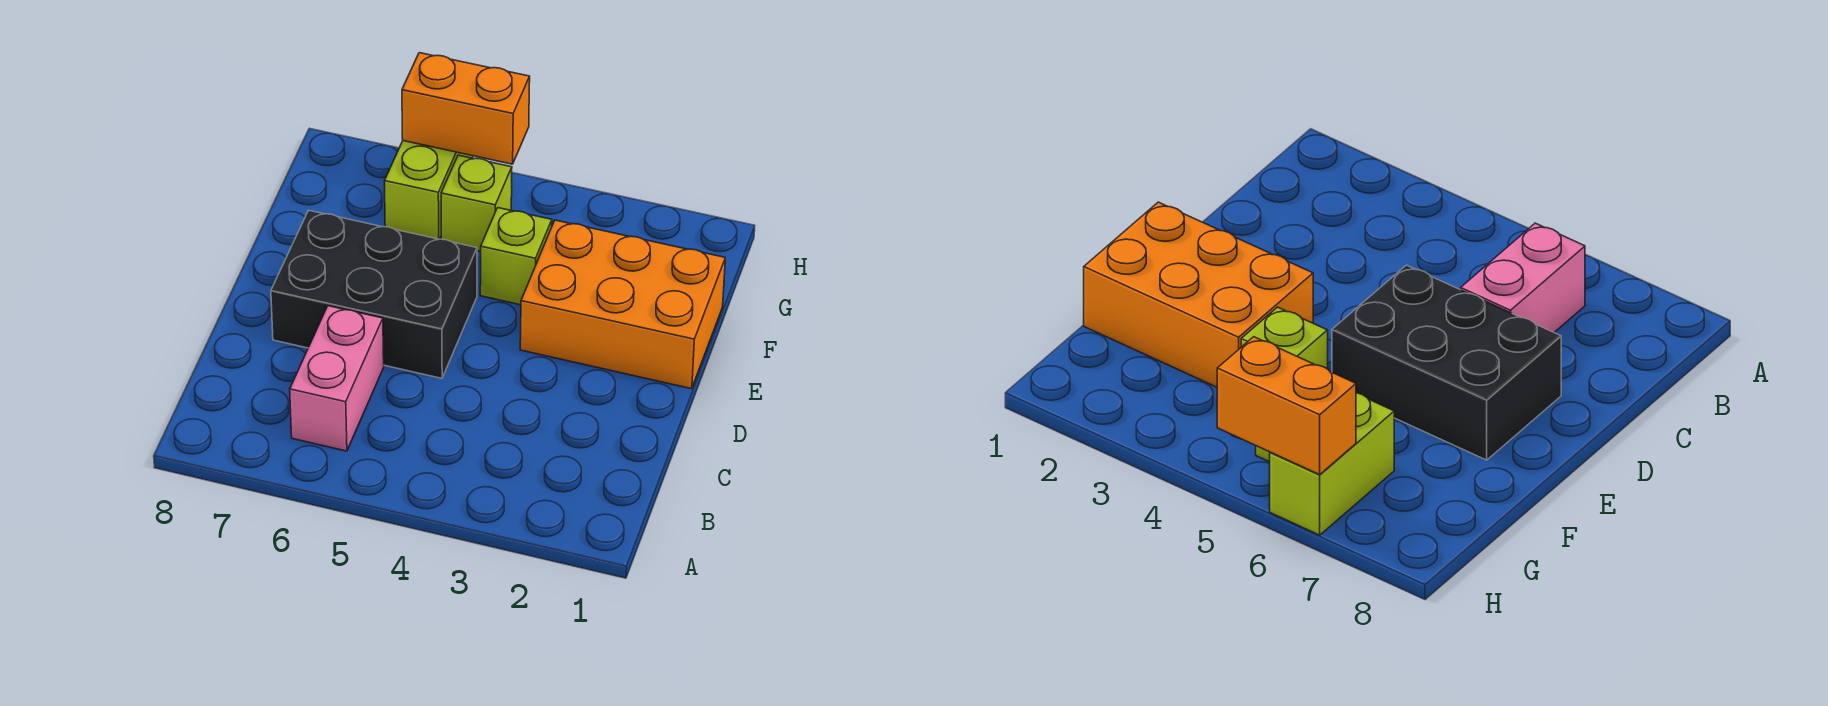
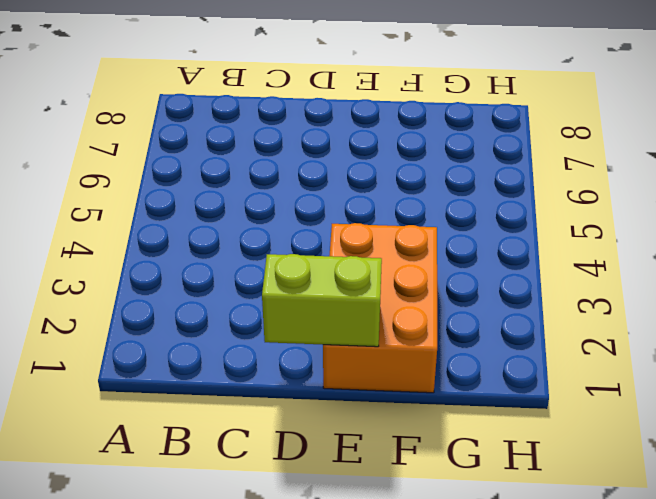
lime brick D1:E1 level 2 -> lime brick G6:H6 level 1
none -> pink brick B6:C6 level 1
none -> black brick D5:E7 level 1

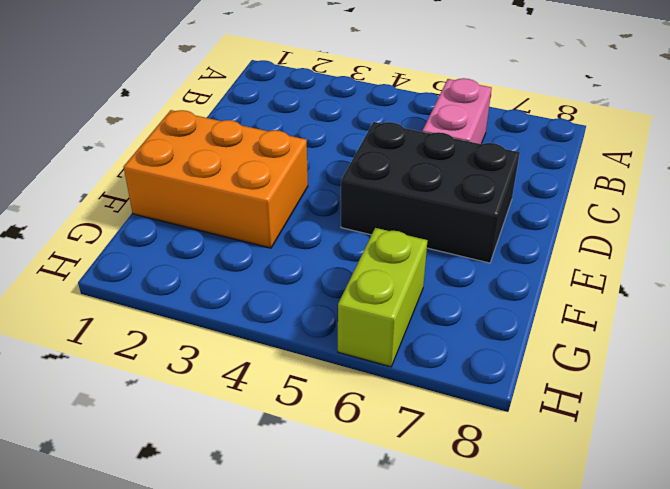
none -> lime brick F4 level 1
none -> lime brick G5 level 1

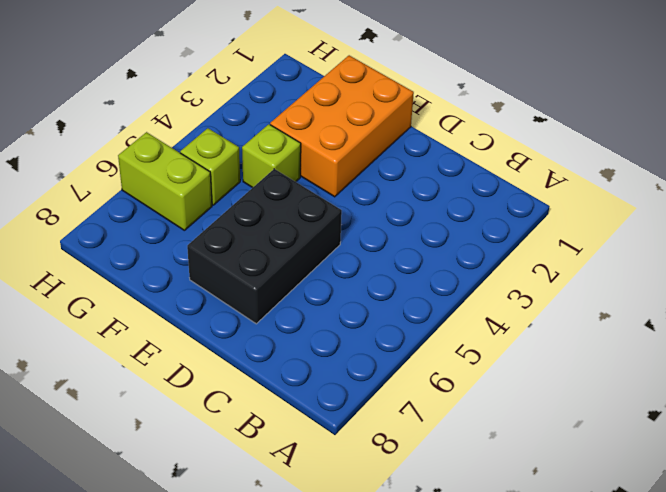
none -> pink brick B6:C6 level 1
none -> orange brick H5:H6 level 2

